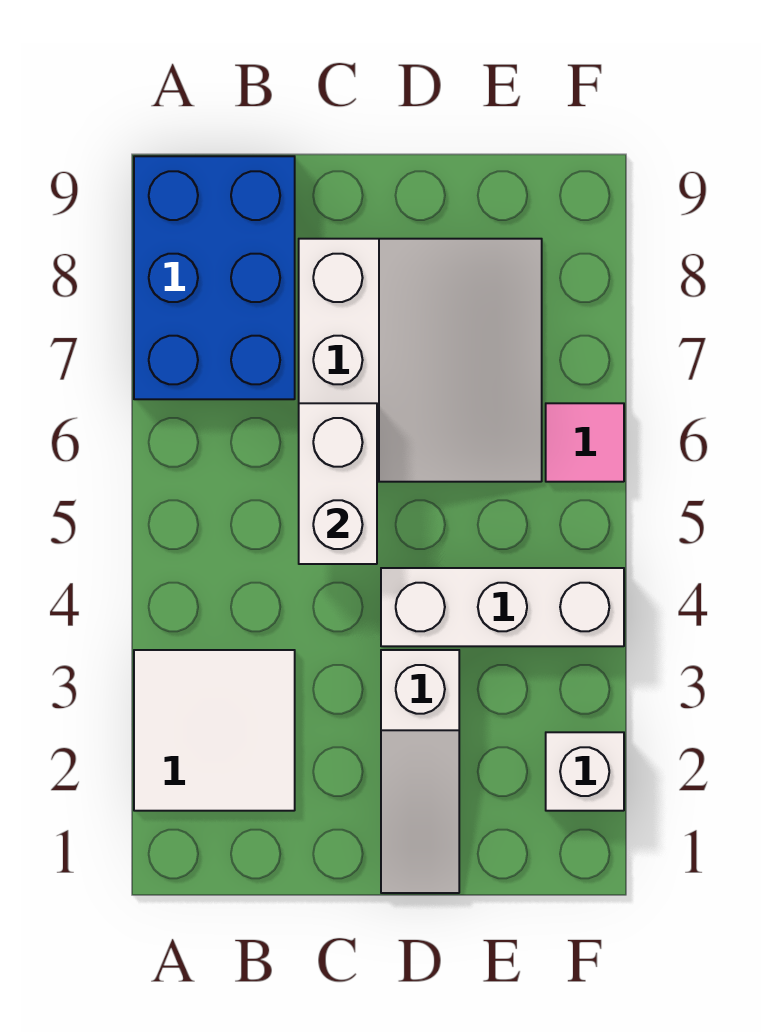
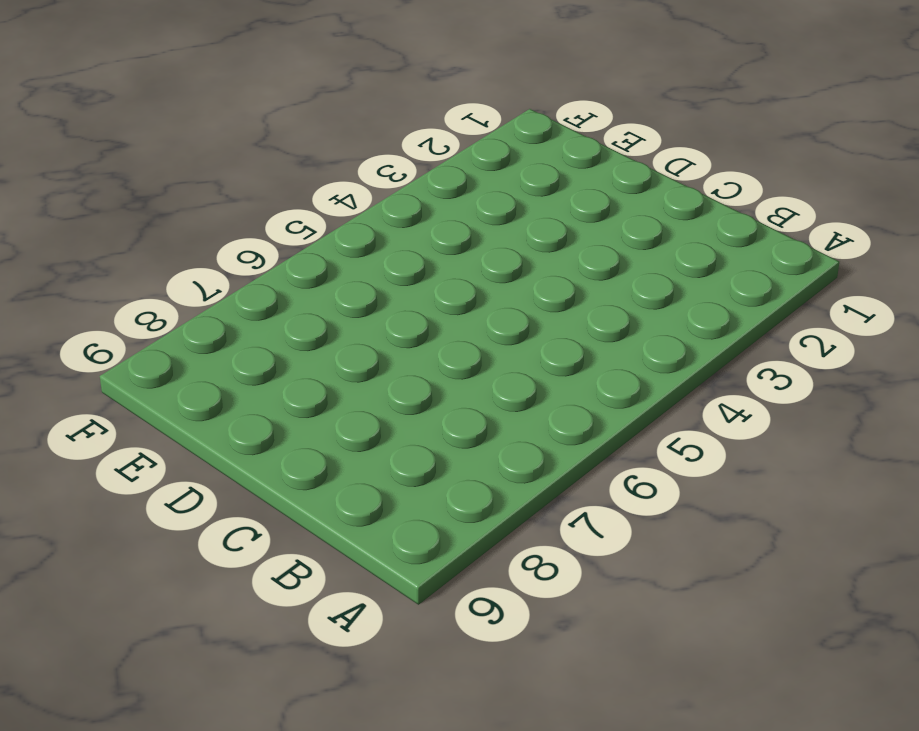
none -> white tile A2:B3 level 1
none -> blue brick A7:B9 level 1

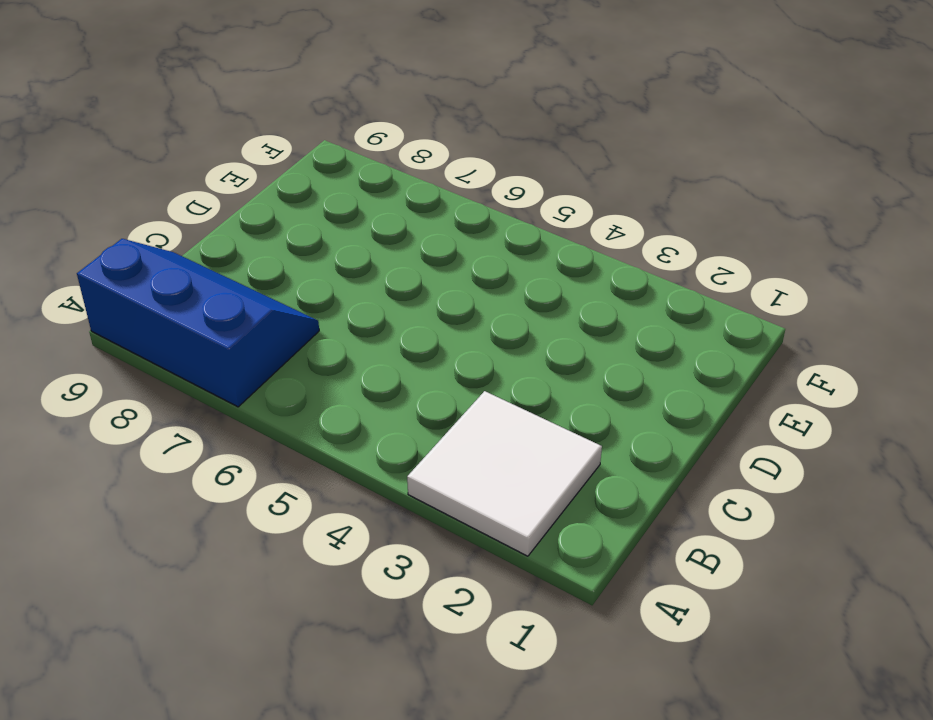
blue slope A7:B9 level 1 top A -> blue brick A7:B9 level 1
none -> white slope C6:E8 level 1 top C
none -> white slope D1:D3 level 1 top 3

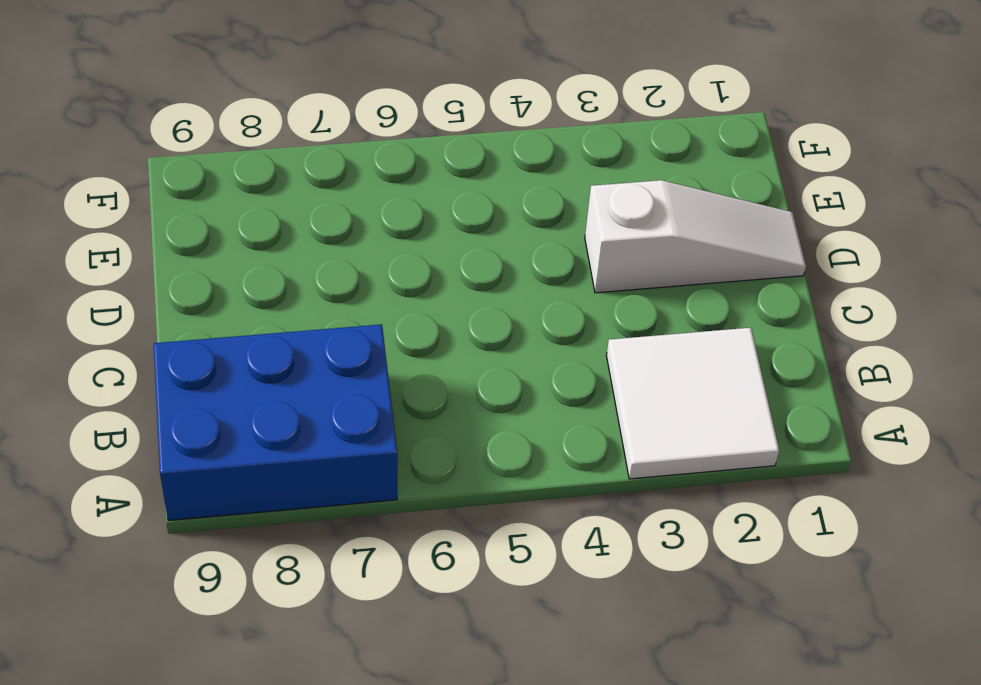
none -> white slope C6:E8 level 1 top C
none -> white brick D4:F4 level 1

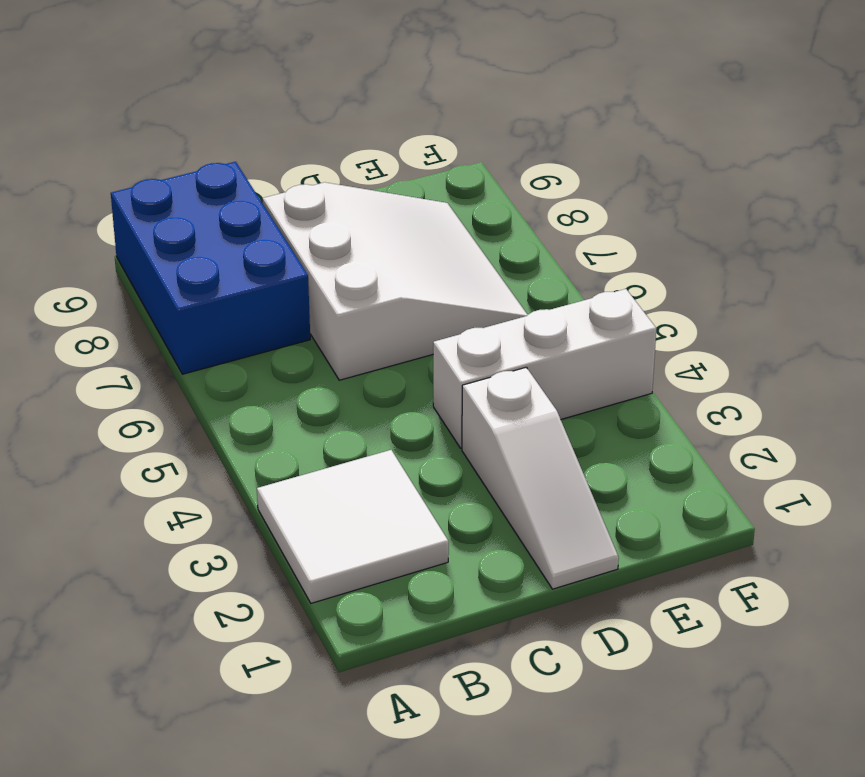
none -> white brick F2 level 1
none -> pink tile F6 level 1

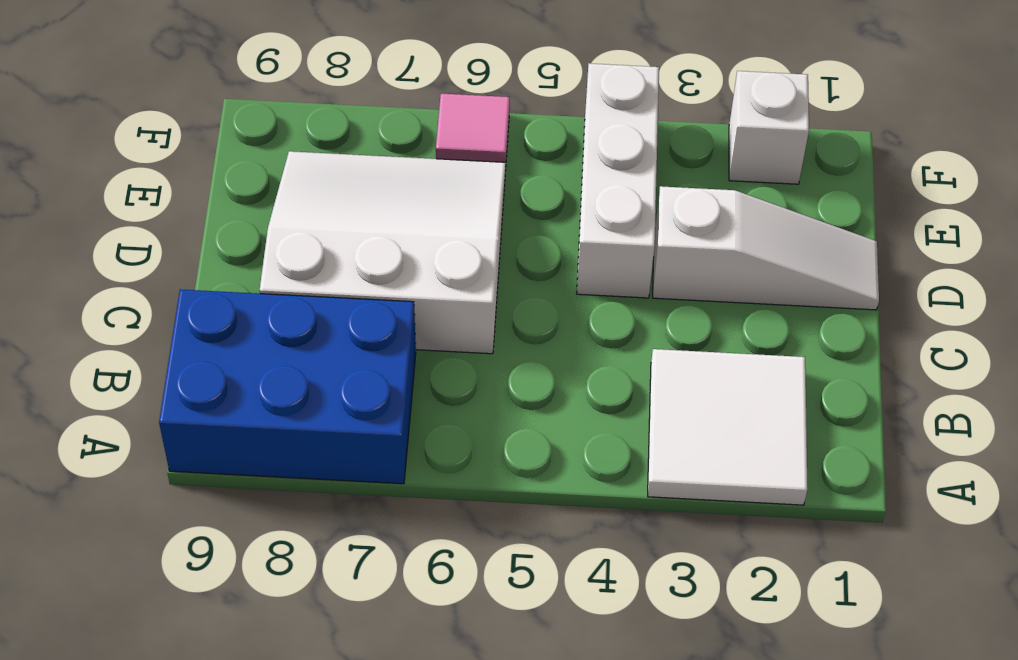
none -> white brick C5:C6 level 2

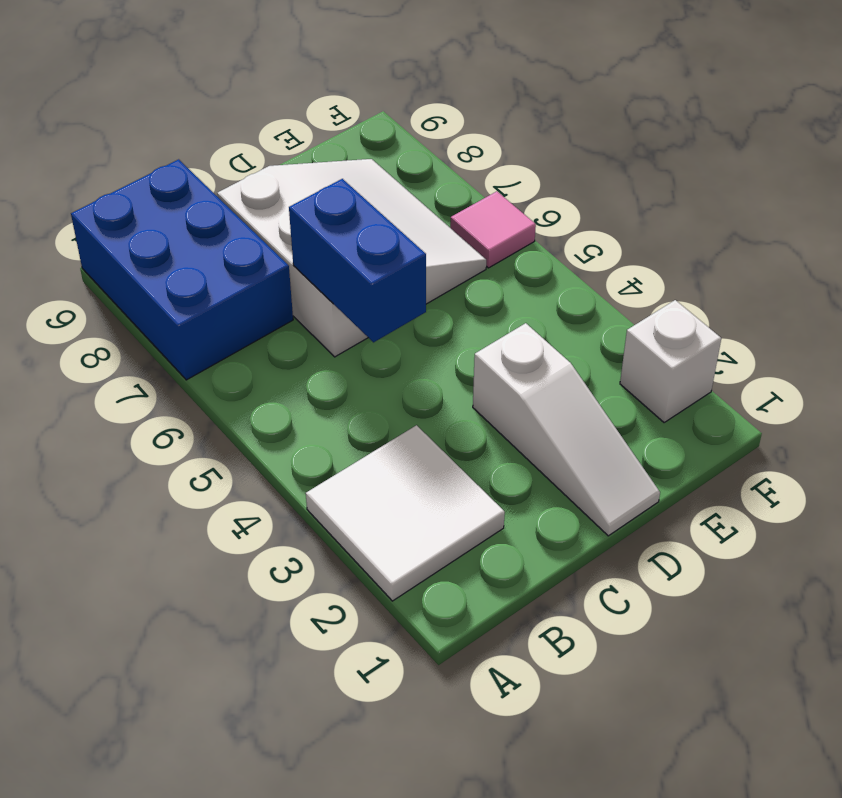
blue brick C5:C6 level 2 -> white brick C5:C6 level 2
none -> white brick D4:F4 level 1

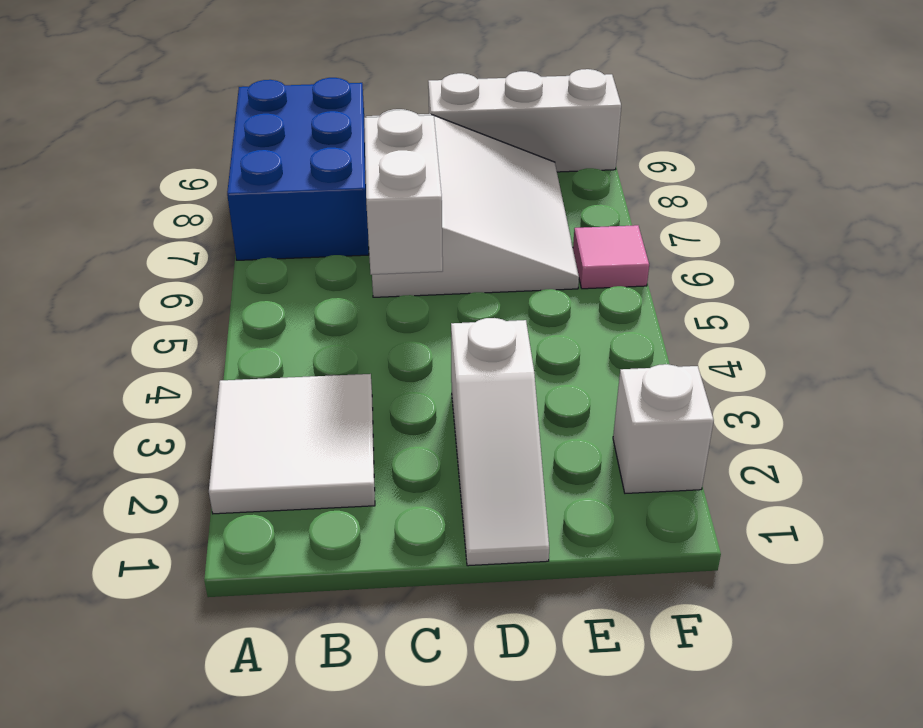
white brick D9:F9 level 1 -> white brick D4:F4 level 1

